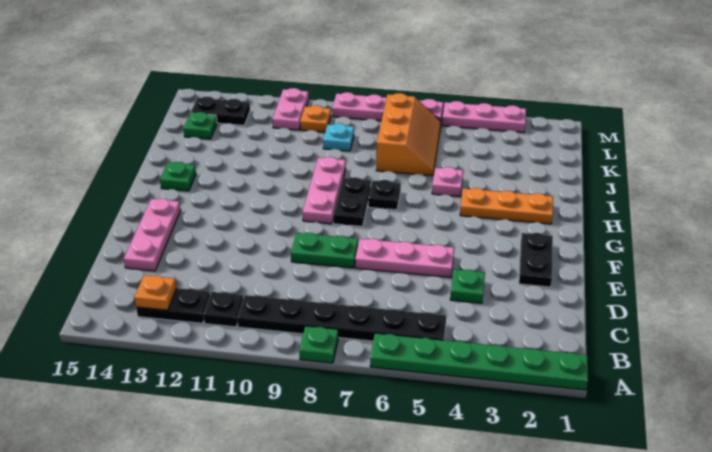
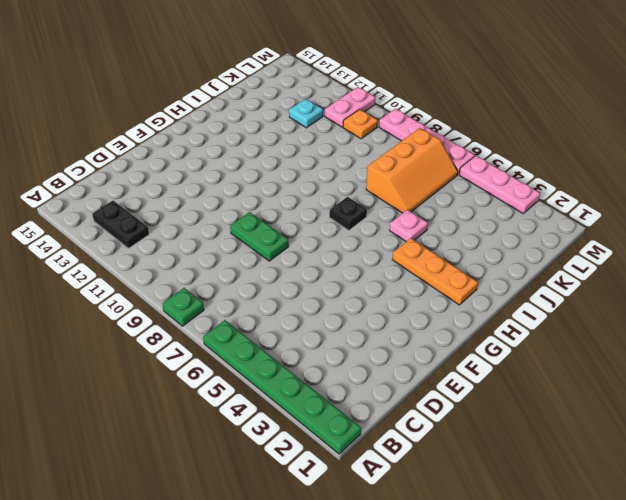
cyan plate K12 level 1 -> cyan plate K9 level 1
none -> black plate B5:B10 level 1
none -> black plate B11 level 1
none -> green plate D4 level 1

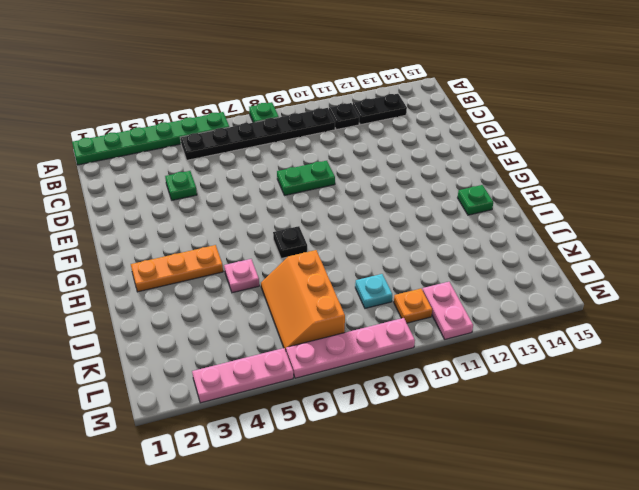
none -> pink plate D14:F14 level 1
none -> black plate E2:F2 level 1
none -> pink plate E5:E7 level 1

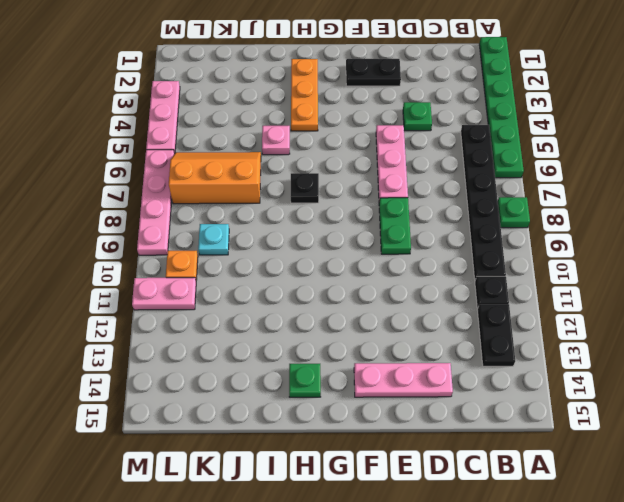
none -> black plate G8:H8 level 1
none -> pink plate G9:I9 level 1
none -> green plate K14 level 1

